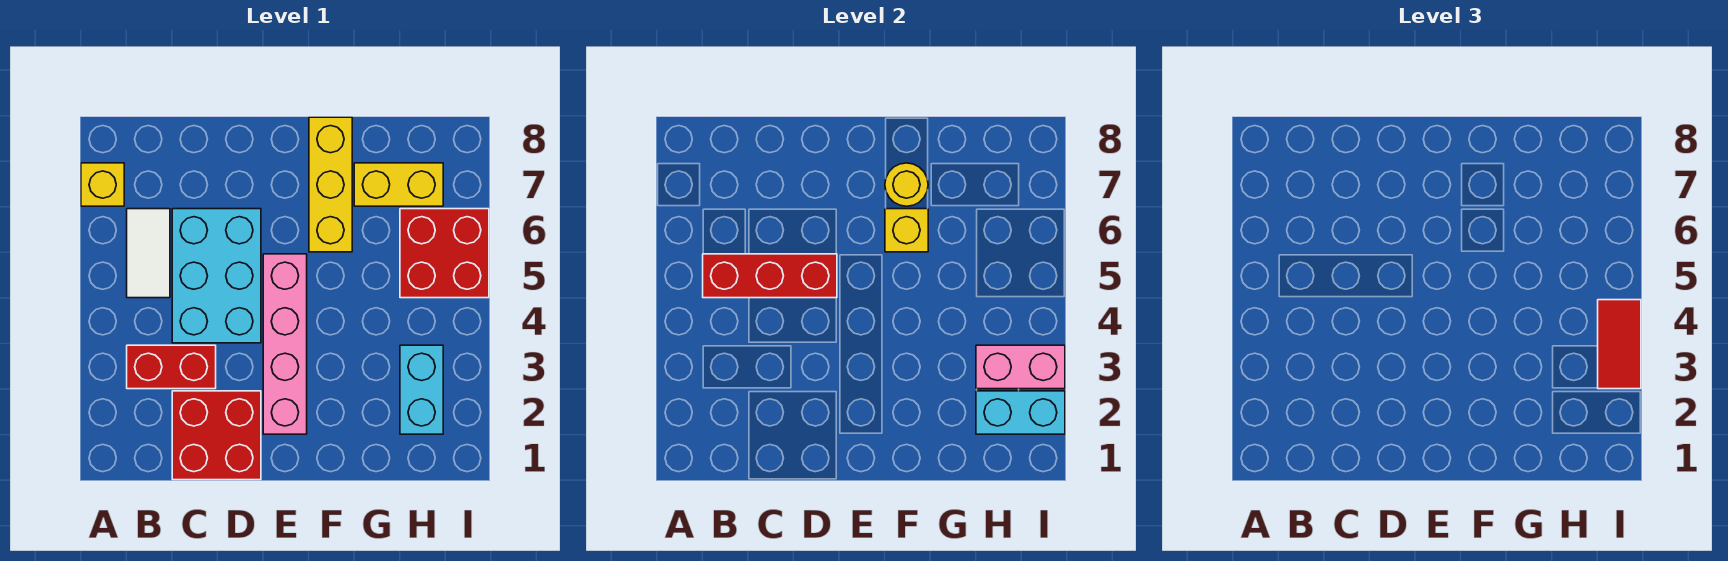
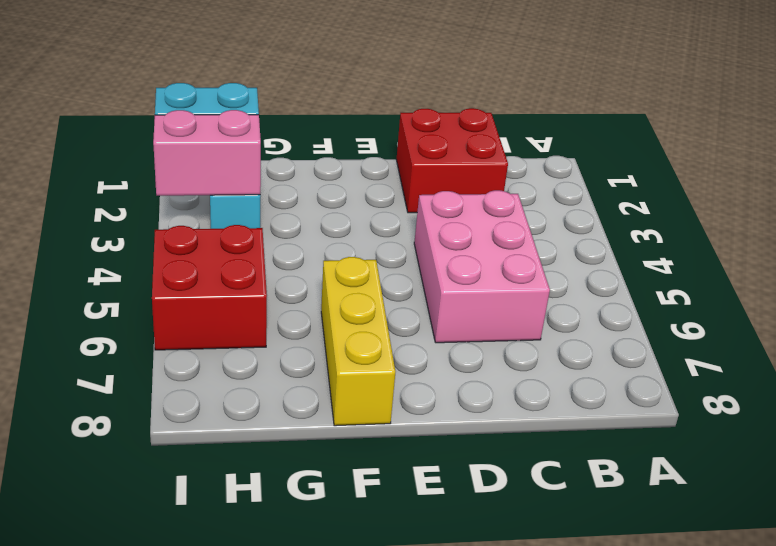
pink brick C4:D6 level 1 -> cyan brick C4:D6 level 1
none -> yellow brick A7 level 1
none -> red brick B3:C3 level 1
none -> white tile B5:B6 level 1

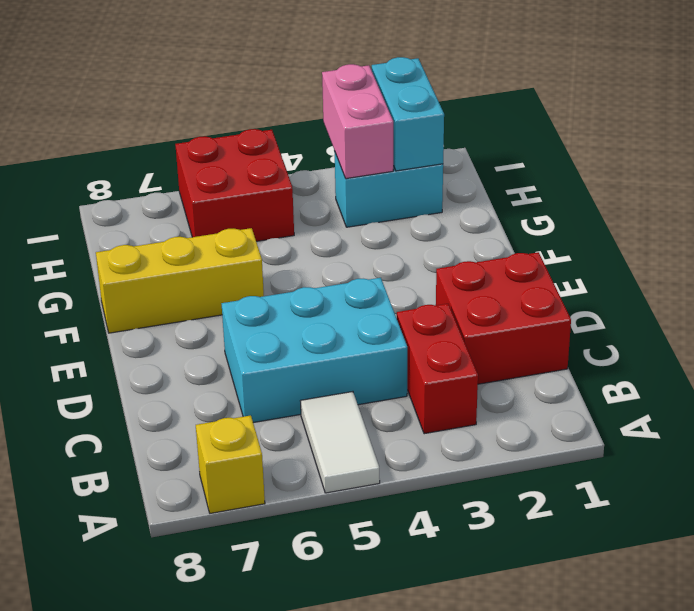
white tile A5:B5 level 1 -> white tile B5:B6 level 1
none -> pink brick E2:E5 level 1
none -> yellow brick G7:H7 level 1
none -> red brick B5:D5 level 2

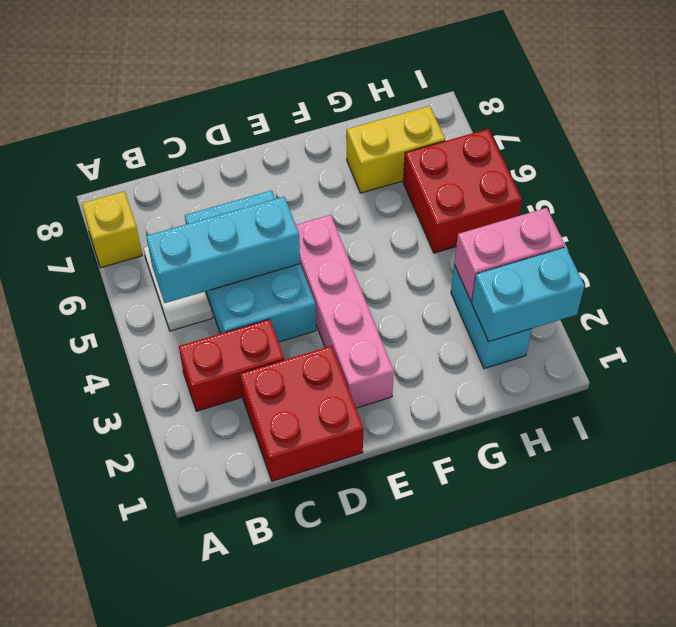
cyan brick B5:D5 level 2 -> red brick B5:D5 level 2
none -> yellow brick F6:F8 level 1
none -> yellow brick F6 level 2
none -> yellow round brick F7 level 2

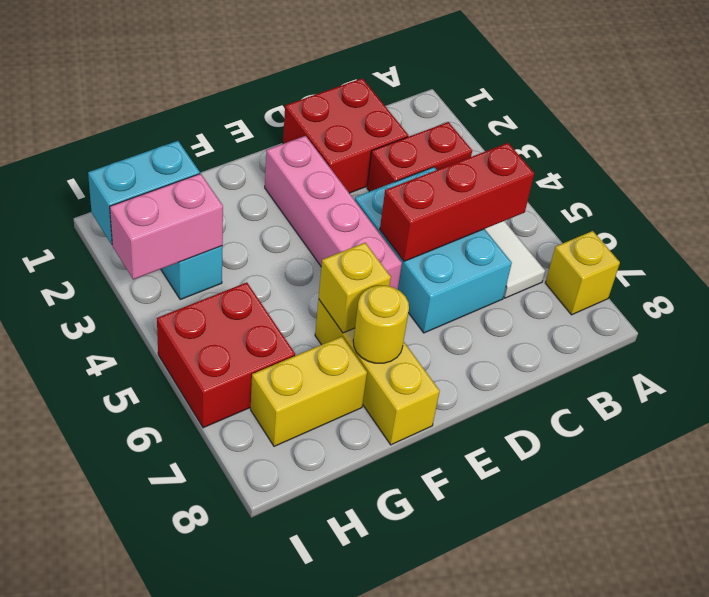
none -> red tile I3:I4 level 3

